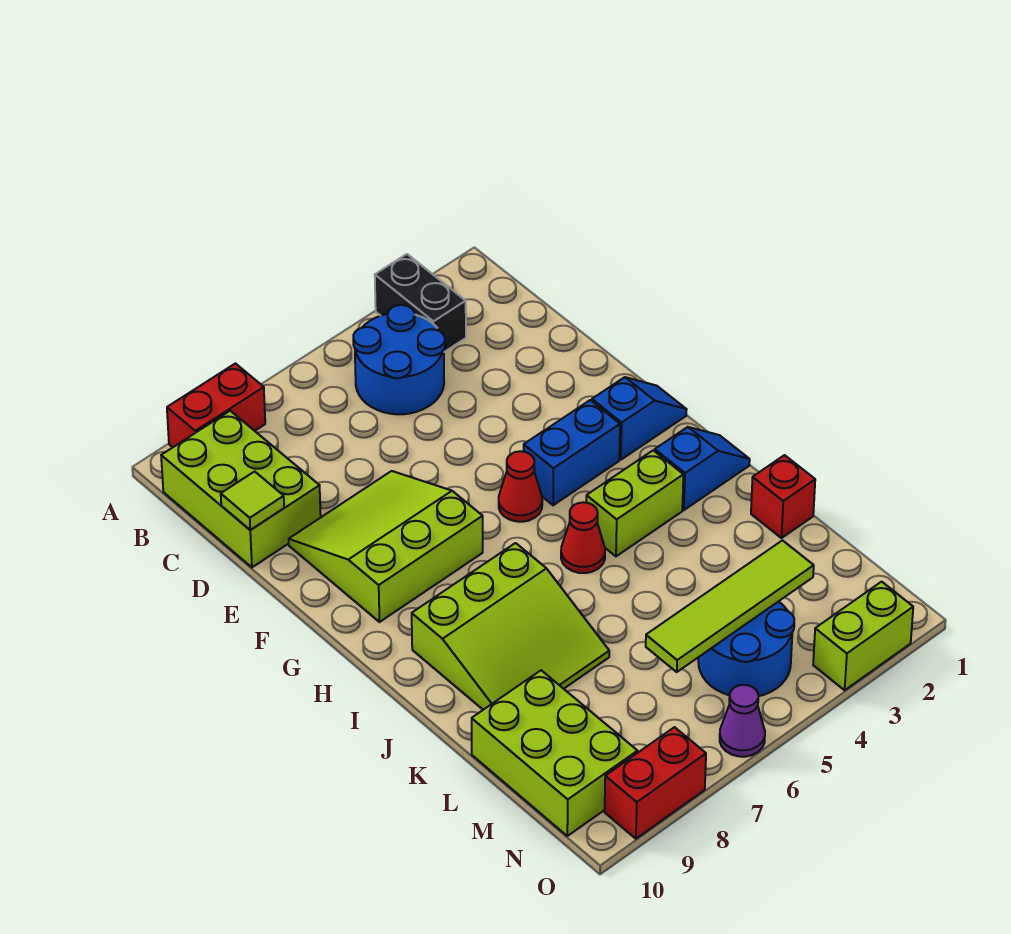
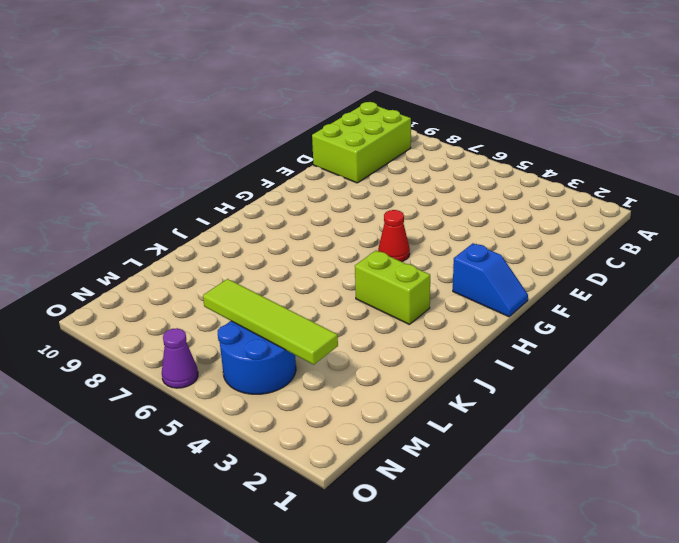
none -> black brick A3:B3 level 1
none -> red brick A8:A9 level 1
none -> blue round brick B4:C5 level 1

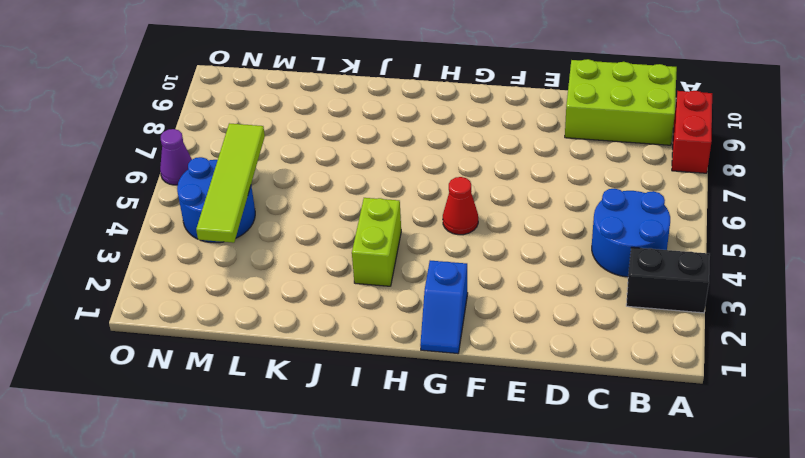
none -> lime slope E7:G9 level 1 top G
none -> blue brick G3:G4 level 1
none -> blue slope I1:I2 level 1 top 2

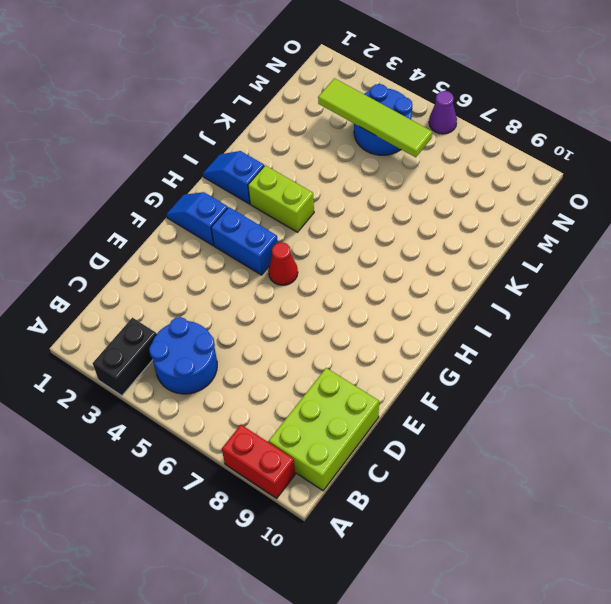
none -> lime slope E7:G9 level 1 top G
none -> red cone I5 level 1
none -> lime slope I7:K9 level 1 top I

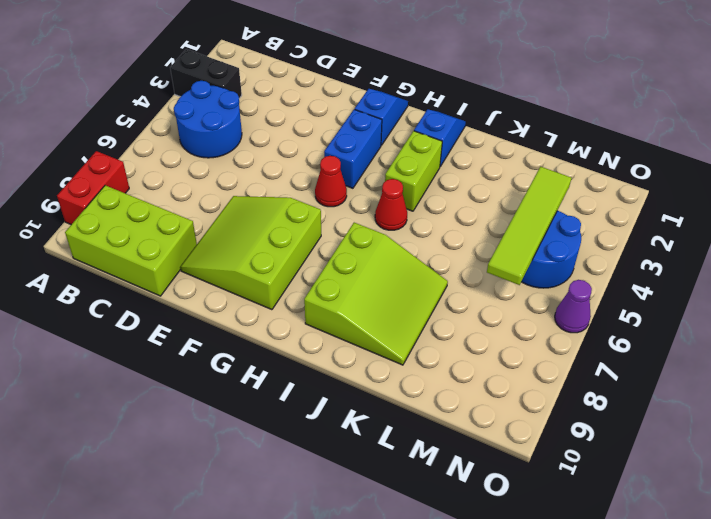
none -> red brick K1 level 1
none -> lime brick L9:N10 level 1
none -> lime brick O2:O3 level 1

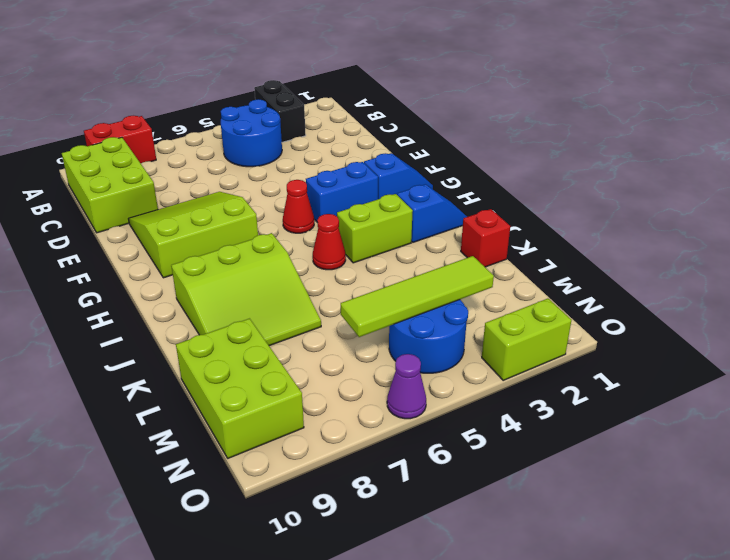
none -> red brick O8:O9 level 1
none -> lime tile D10 level 2

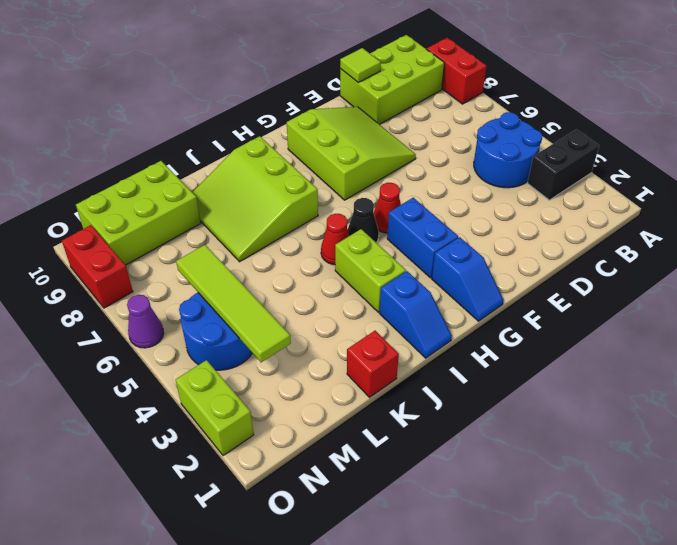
black cone H5 level 1 -> none

